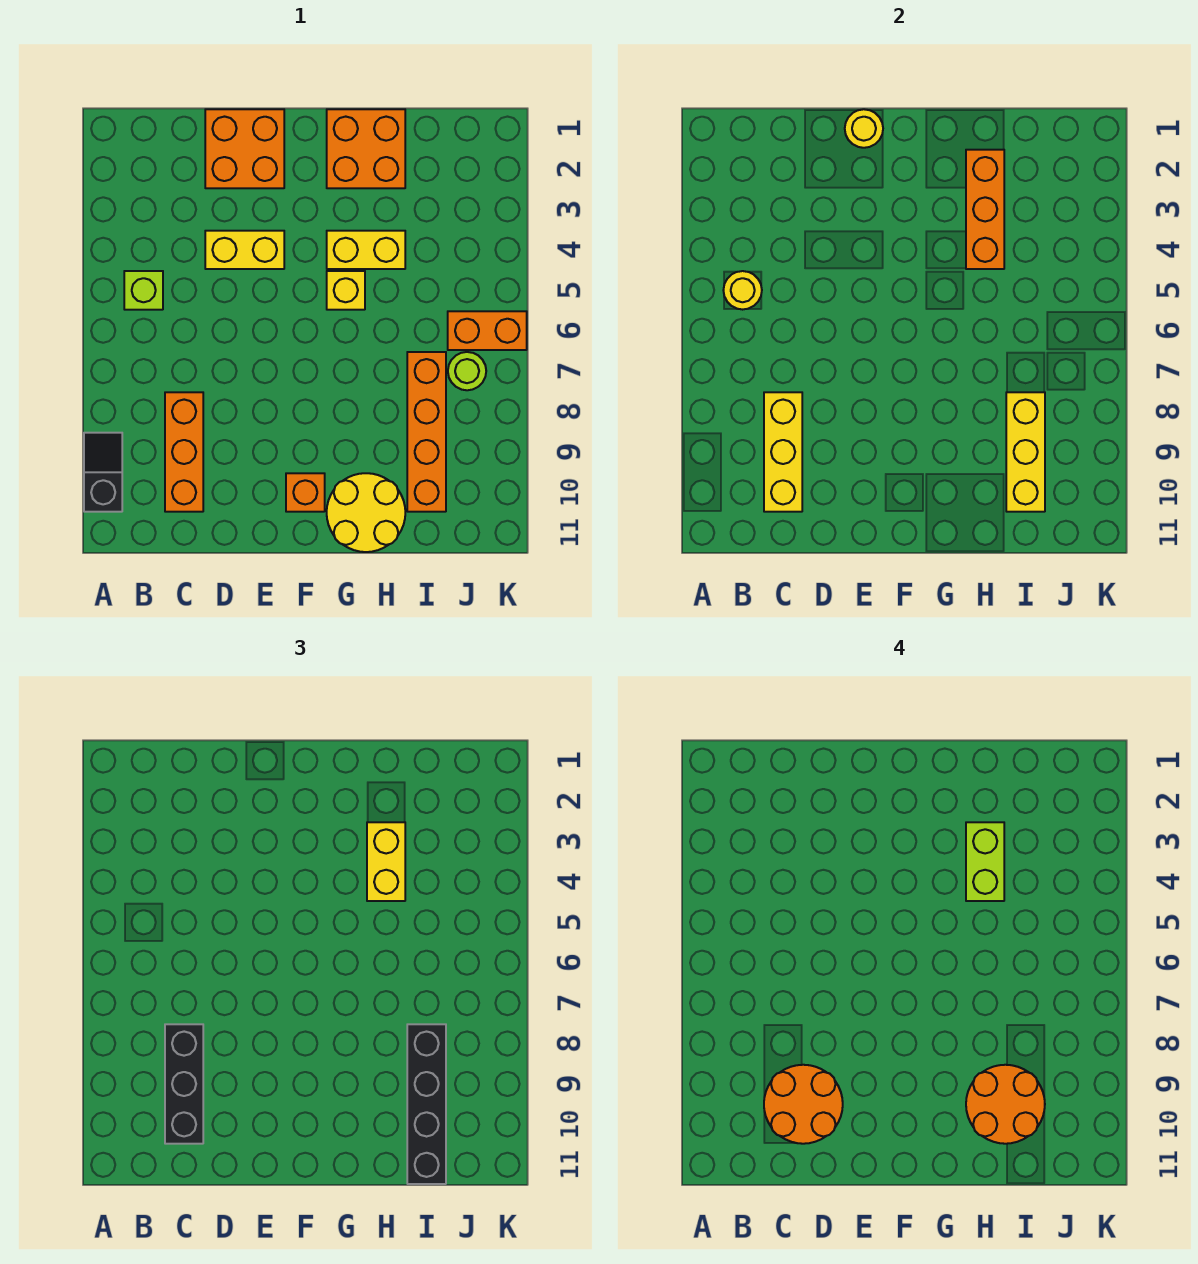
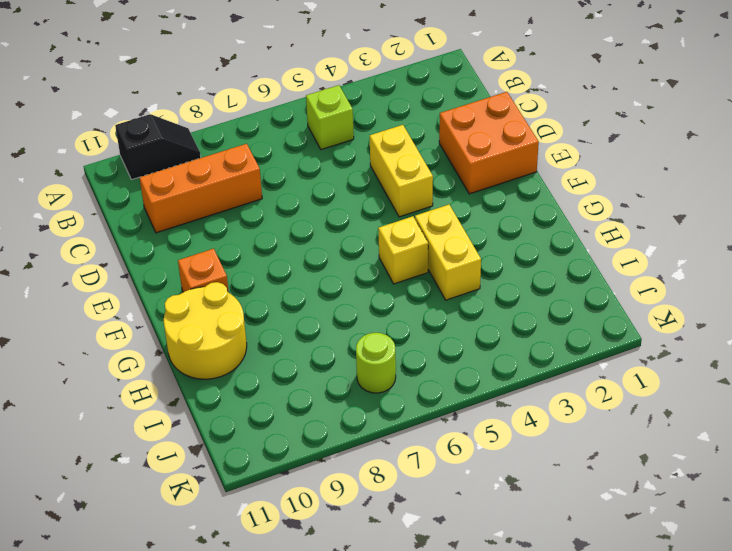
none -> orange brick G1:H2 level 1
none -> orange brick I7:I10 level 1
none -> orange brick J6:K6 level 1

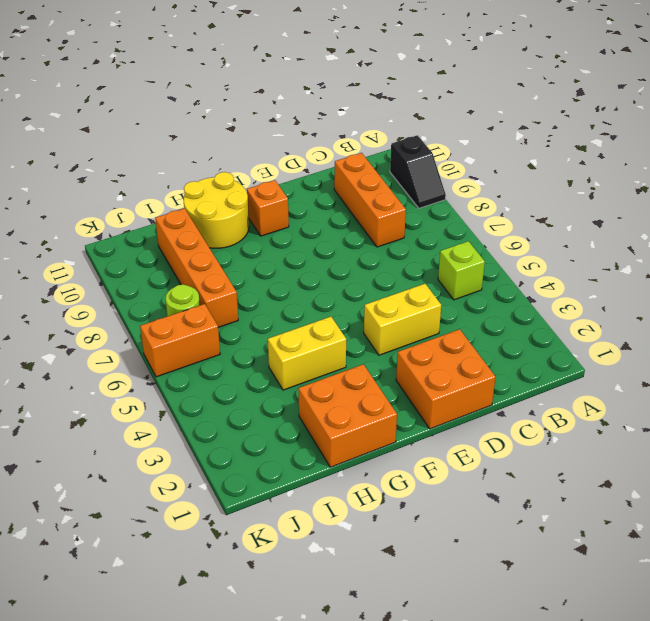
none -> yellow brick G5 level 1
none -> yellow round brick B5 level 2
none -> yellow brick C8:C10 level 2

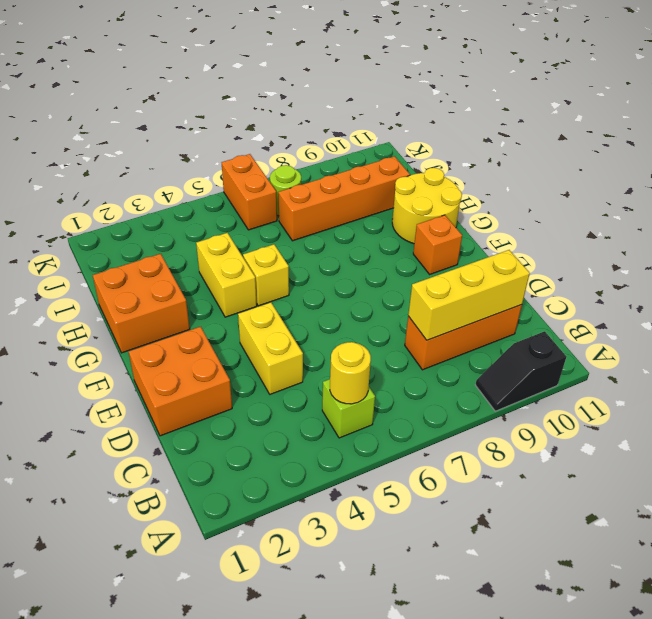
none -> yellow round brick E1 level 2
none -> orange brick H2:H4 level 2
none -> yellow brick I8:I10 level 2

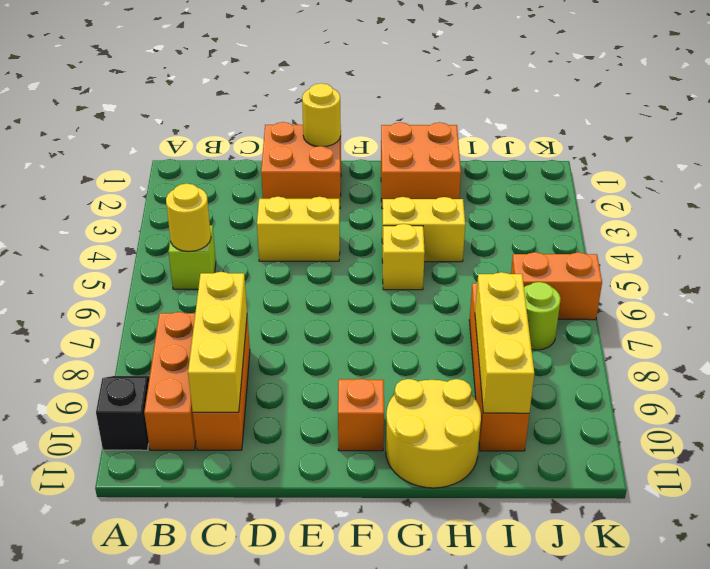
orange brick B8:B10 level 1 -> orange brick H2:H4 level 2
none -> black brick C8:C10 level 3
none -> yellow brick H3:H4 level 3
none -> black brick I8:I11 level 3

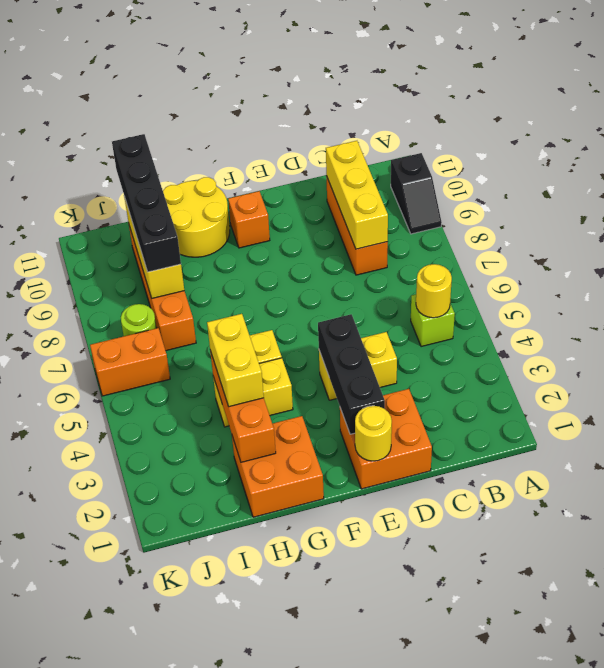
black brick E2:E4 level 2 -> black brick C8:C10 level 3
none -> orange round brick C9:D10 level 4
none -> lime brick H3:H4 level 4
none -> orange round brick H9:I10 level 4

